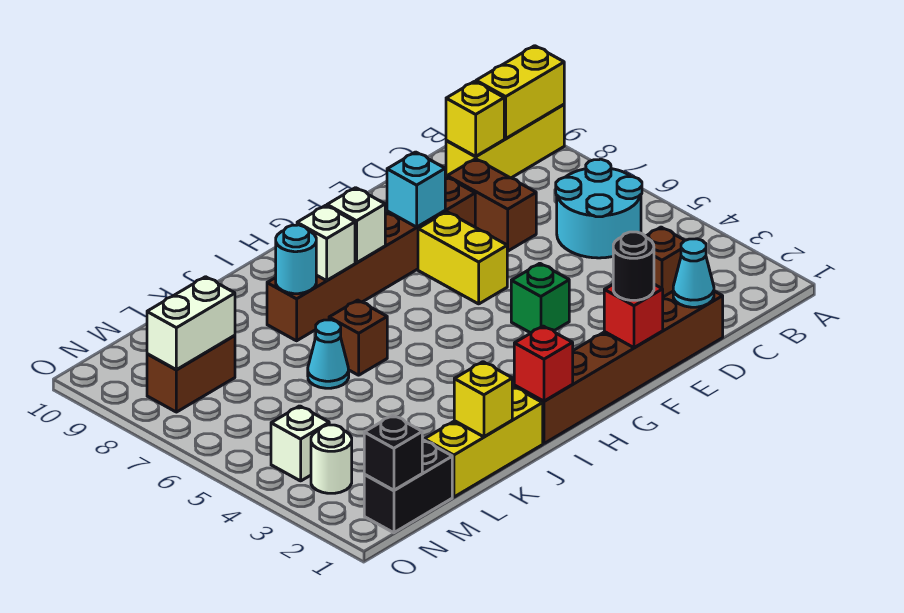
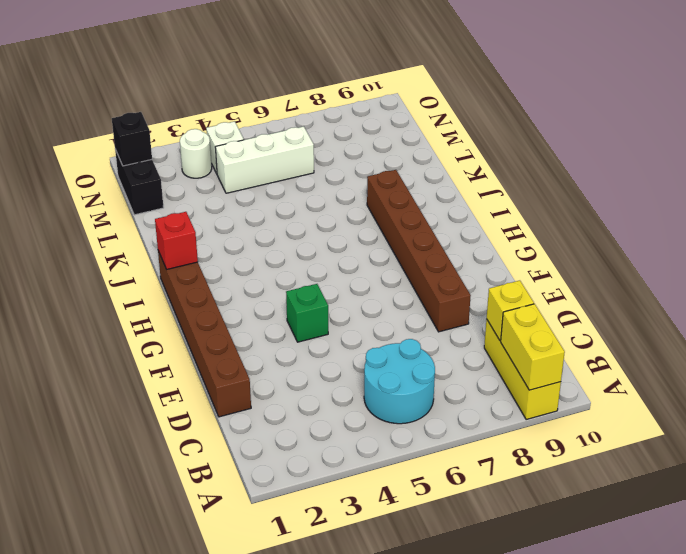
white brick M4:M6 level 1 -> none
none -> brown brick C3 level 1
none -> brown brick D7:D8 level 1
none -> yellow brick F6:F7 level 1

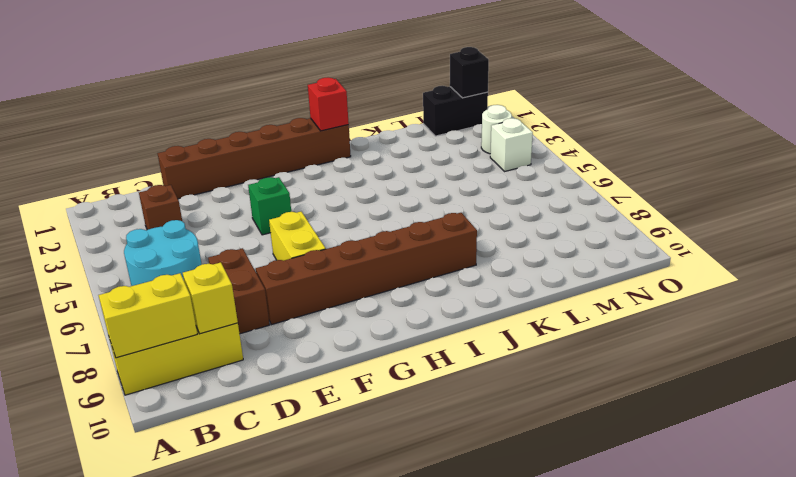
none -> yellow brick J1:L1 level 1
none -> brown brick J6 level 1
none -> cyan cone K6 level 1

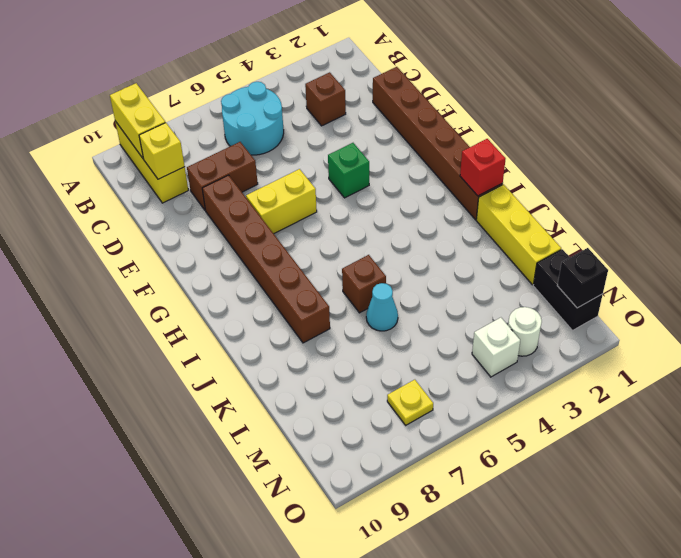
yellow plate N7 level 1 -> none
none -> brown brick M8:N8 level 1
none -> cyan cone D1 level 2
none -> red brick F1 level 2

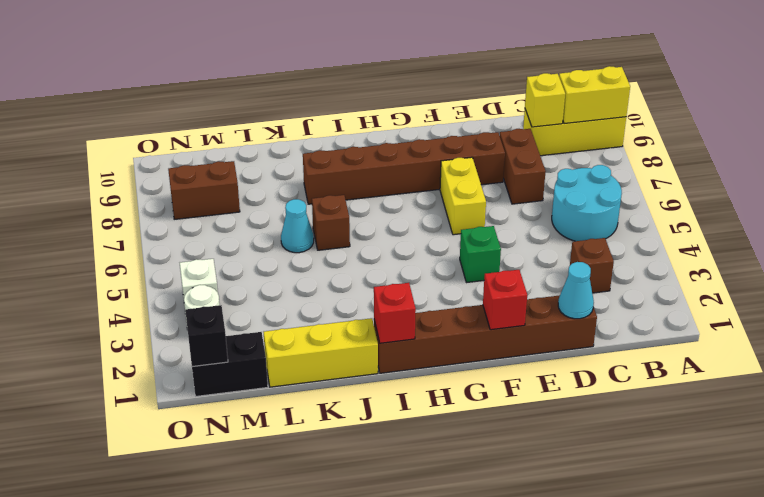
none -> cyan brick F8 level 2
none -> white brick H8 level 2
none -> white brick I8 level 2

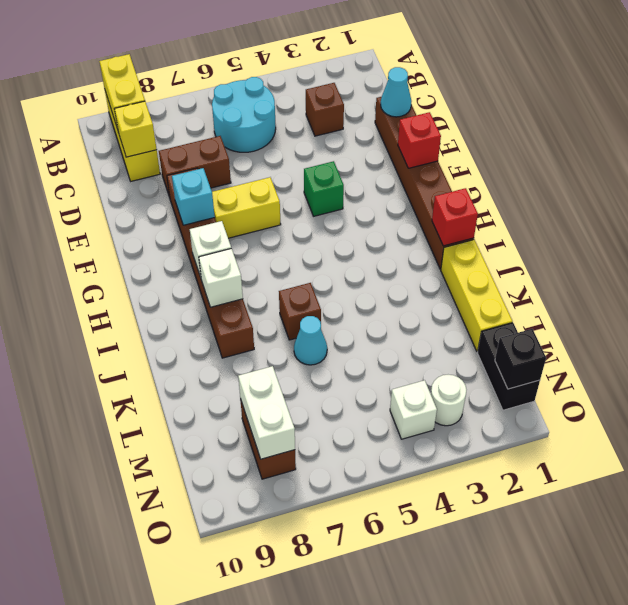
none -> cyan round brick J8 level 2
none -> yellow brick K1 level 2
none -> black round brick F1 level 3

